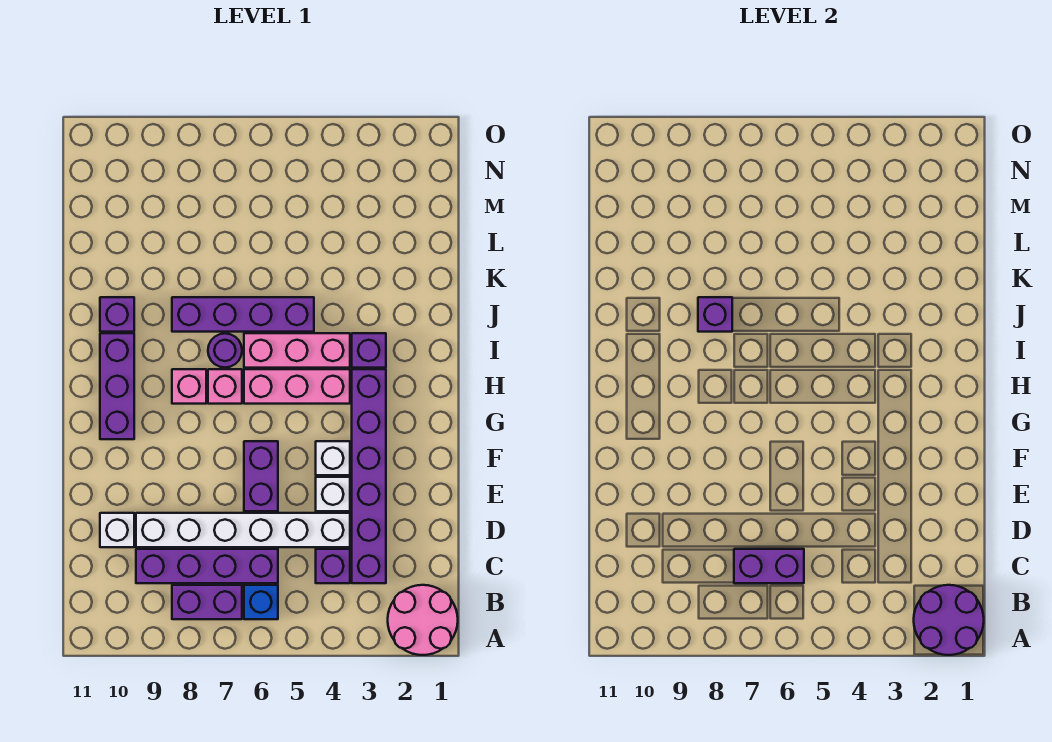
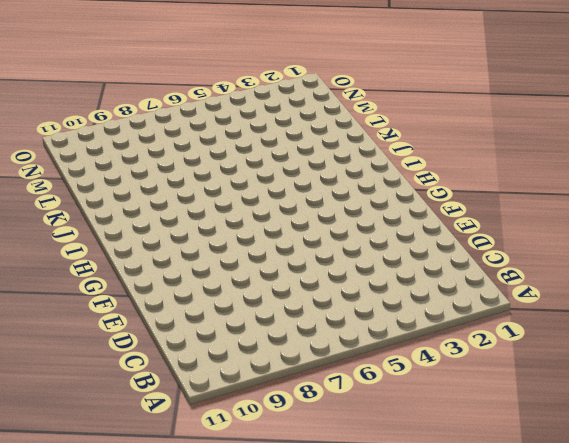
none -> pink round brick A1:B2 level 1
none -> blue brick B6 level 1
none -> purple brick B7:B8 level 1

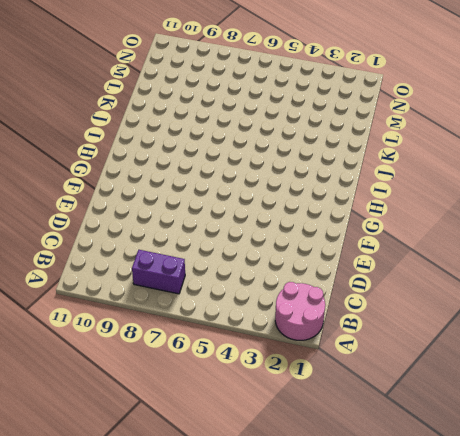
none -> blue brick B6 level 1
none -> purple brick C3:H3 level 1
none -> purple brick C4 level 1

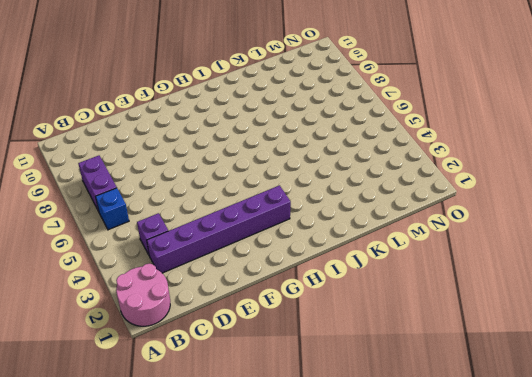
none -> purple brick C6:C9 level 1
none -> white brick D4:D9 level 1
none -> white brick D10 level 1

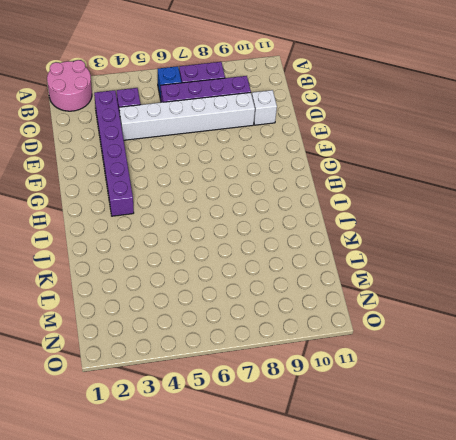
none -> white brick E4 level 1
none -> purple brick E6:F6 level 1
none -> white brick F4 level 1

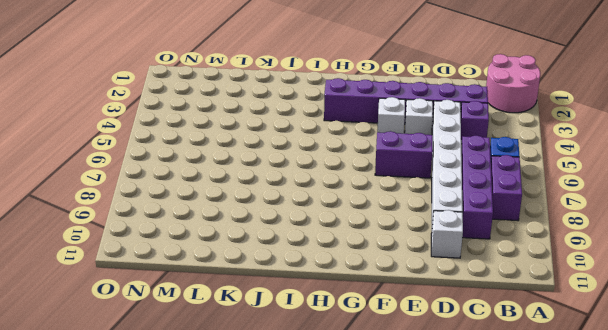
none -> purple brick G10:I10 level 1
none -> pink brick H4:H6 level 1
none -> pink brick H7 level 1

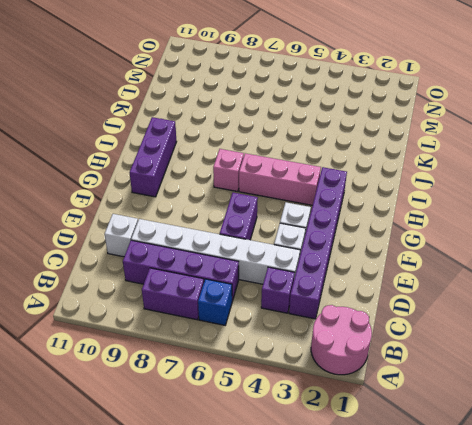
none -> pink brick H8 level 1
none -> purple brick I3 level 1
none -> pink brick I4:I6 level 1

